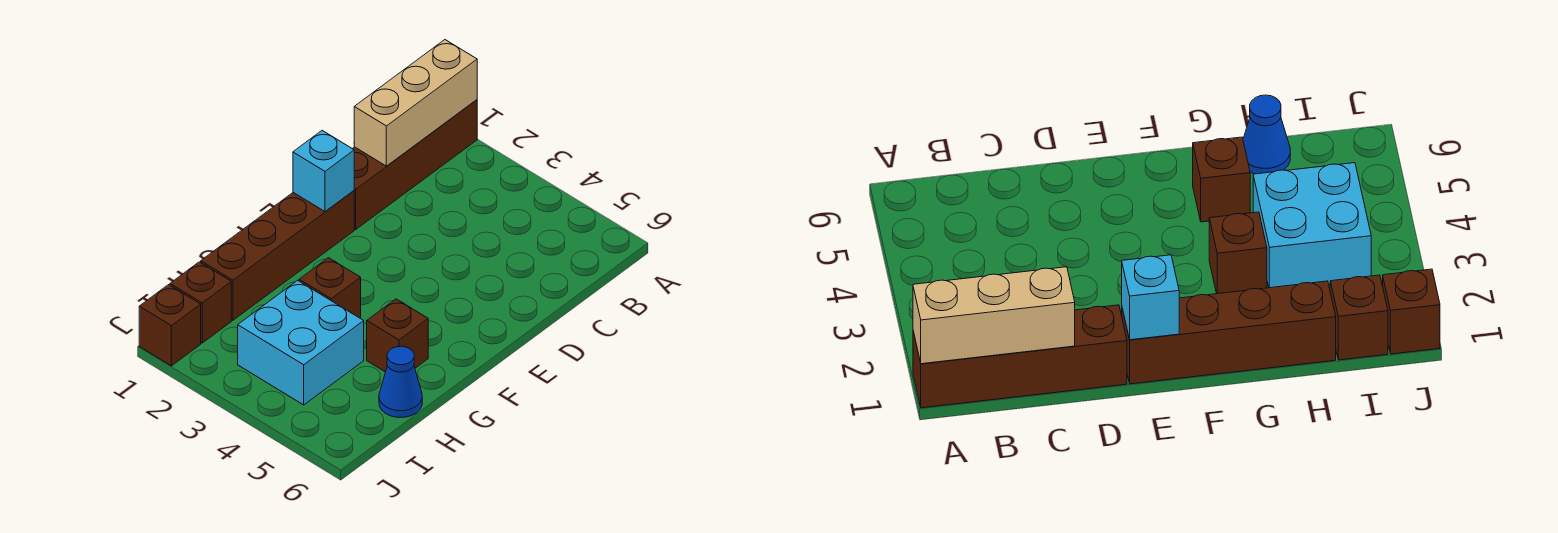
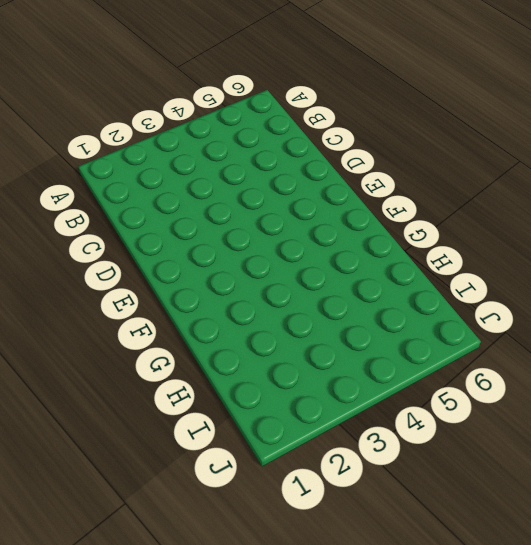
none -> brown brick A1:D1 level 1
none -> brown brick E1:H1 level 1

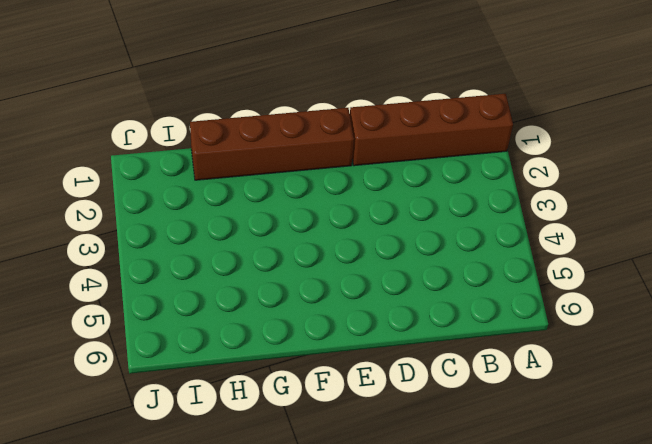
none -> brown brick G3 level 1
none -> brown brick G5 level 1

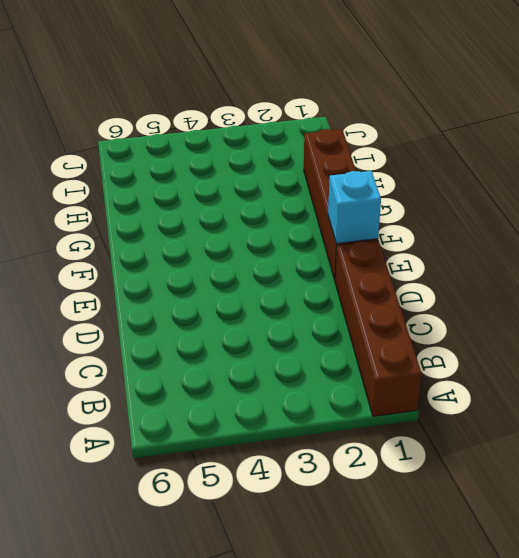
none -> brown brick G3 level 1
none -> brown brick G5 level 1

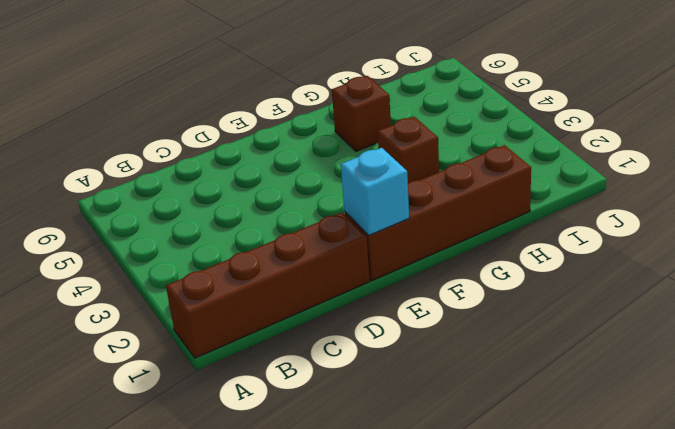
none -> cyan brick H3:I4 level 1
none -> blue cone H6 level 1

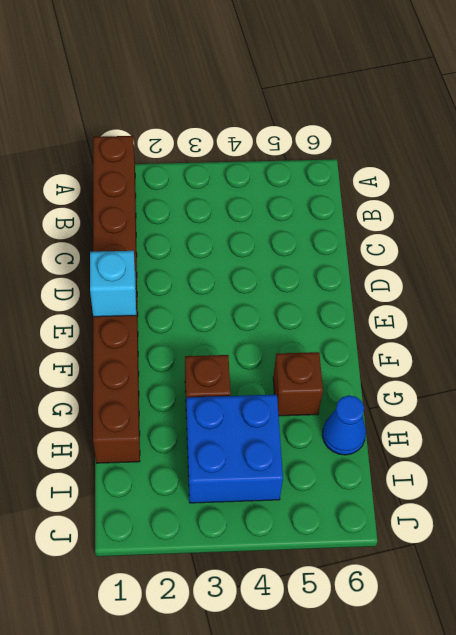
blue brick H3:I4 level 1 -> cyan brick H3:I4 level 1
none -> brown brick I1 level 1
none -> brown brick J1 level 1

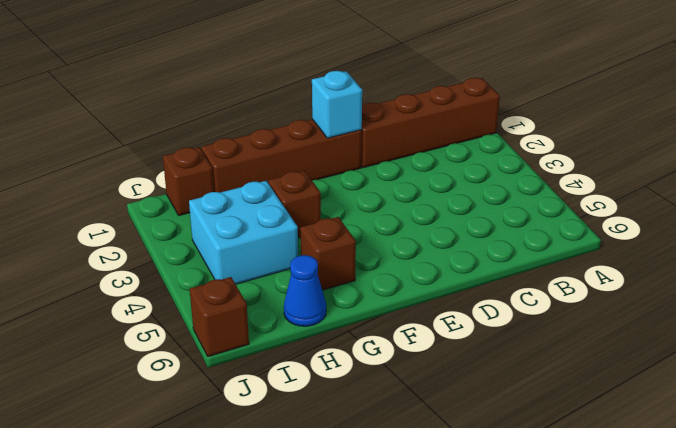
brown brick J6 level 1 -> brown brick J1 level 1
none -> tan brick A1:C1 level 2

